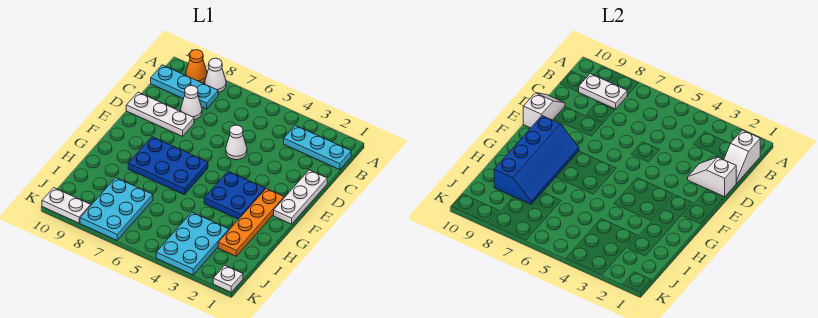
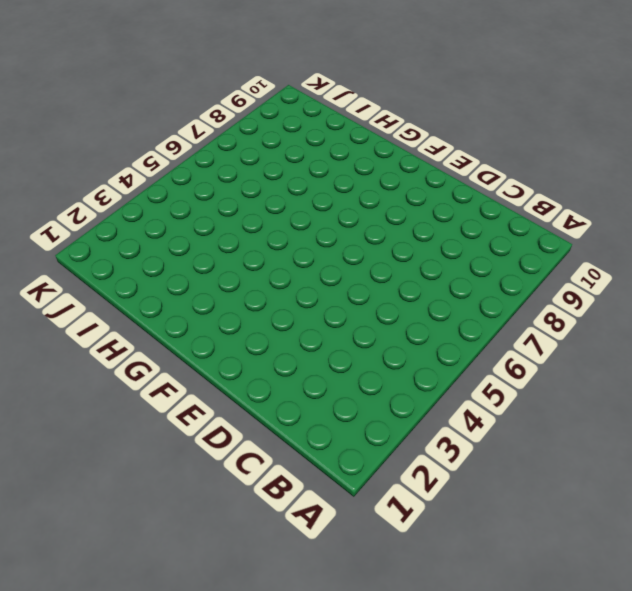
none -> white cone A8 level 1
none -> orange cone A9 level 1
none -> cyan plate B1:B3 level 1

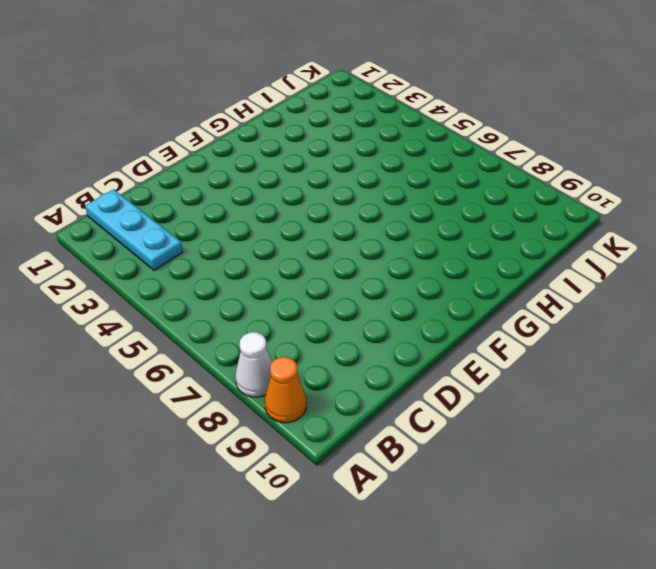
none -> cyan plate B8:B10 level 1
none -> white cone C8 level 1
none -> white plate D1:F1 level 1

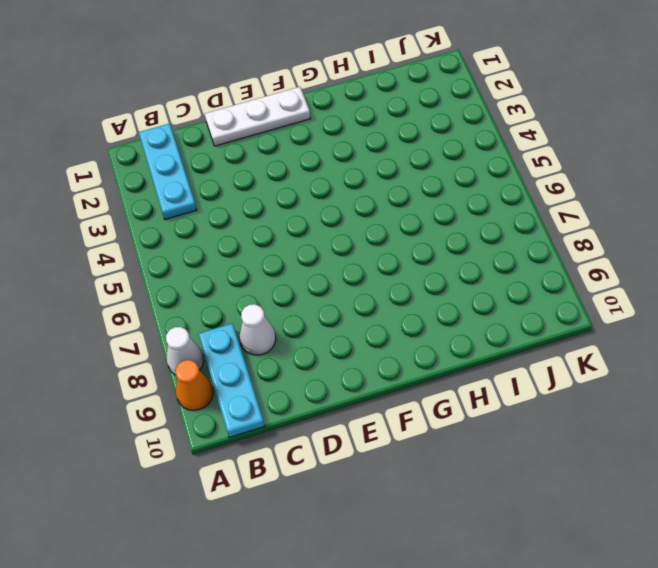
none -> white cone D5 level 1
none -> white plate D8:D10 level 1
none -> orange plate F2:I2 level 1

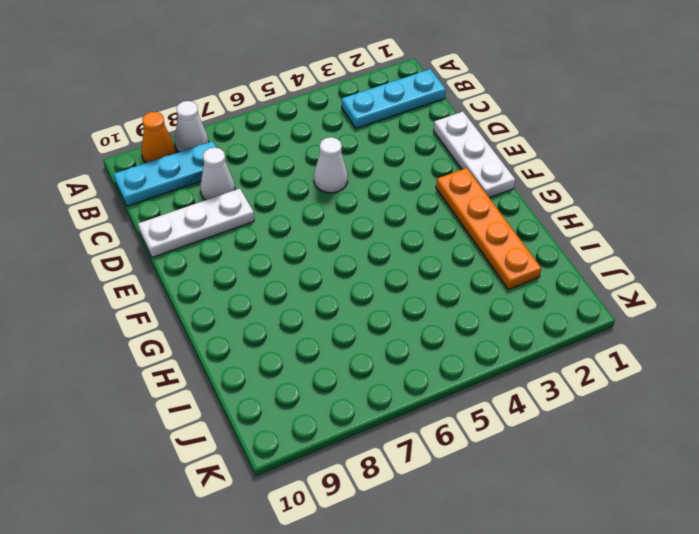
none -> blue plate F3:G4 level 1
none -> blue plate F6:G8 level 1
none -> cyan plate I3:K4 level 1

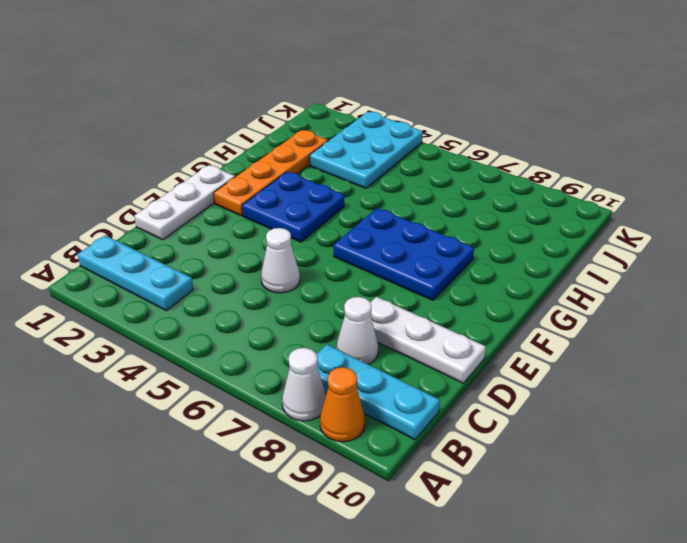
none -> cyan plate I7:K8 level 1
none -> white plate K1 level 1
none -> white plate K9:K10 level 1

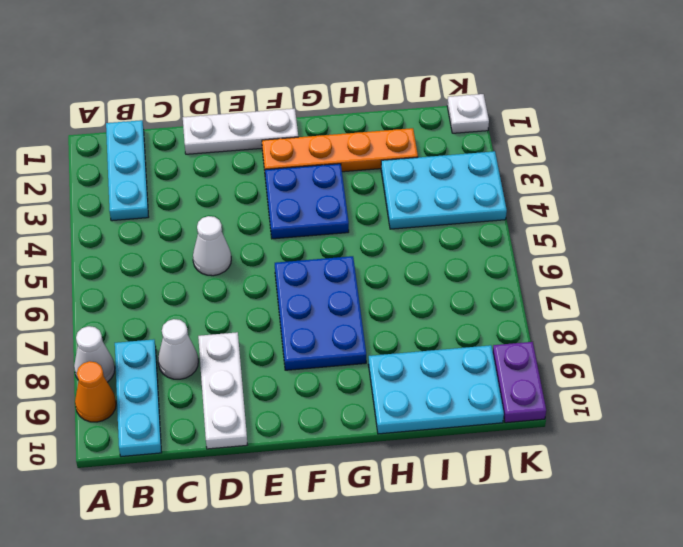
cyan plate H9:J10 level 1 -> cyan plate I7:K8 level 1
purple plate K9:K10 level 1 -> white plate K9:K10 level 1
none -> white slope B1:C1 level 2 top B
none -> white plate B8:B9 level 2
none -> white slope D1:D2 level 2 top 1

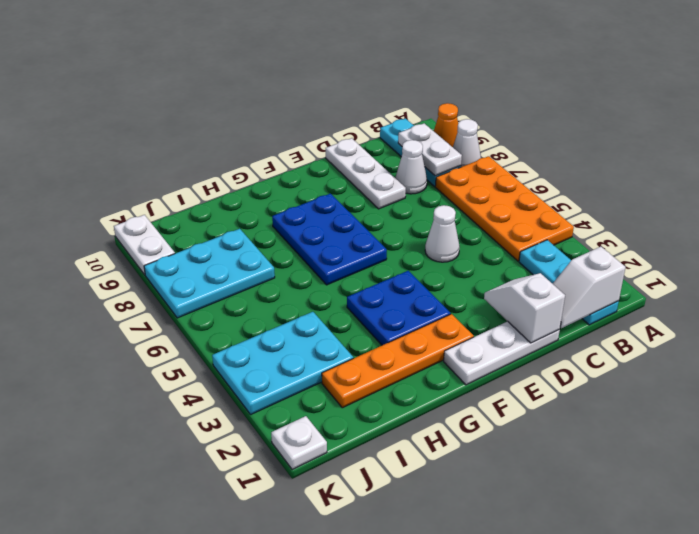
orange plate A4:B7 level 1 -> none
none -> white slope D10:E10 level 2 top E
none -> blue slope F8:I9 level 2 top 9

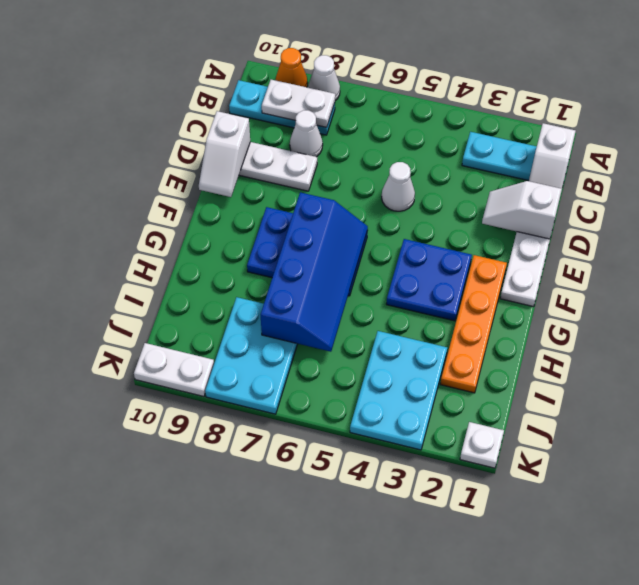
white slope D10:E10 level 2 top D -> white slope D10:E10 level 2 top E
blue slope F6:I7 level 2 top 7 -> blue slope F8:I9 level 2 top 9

